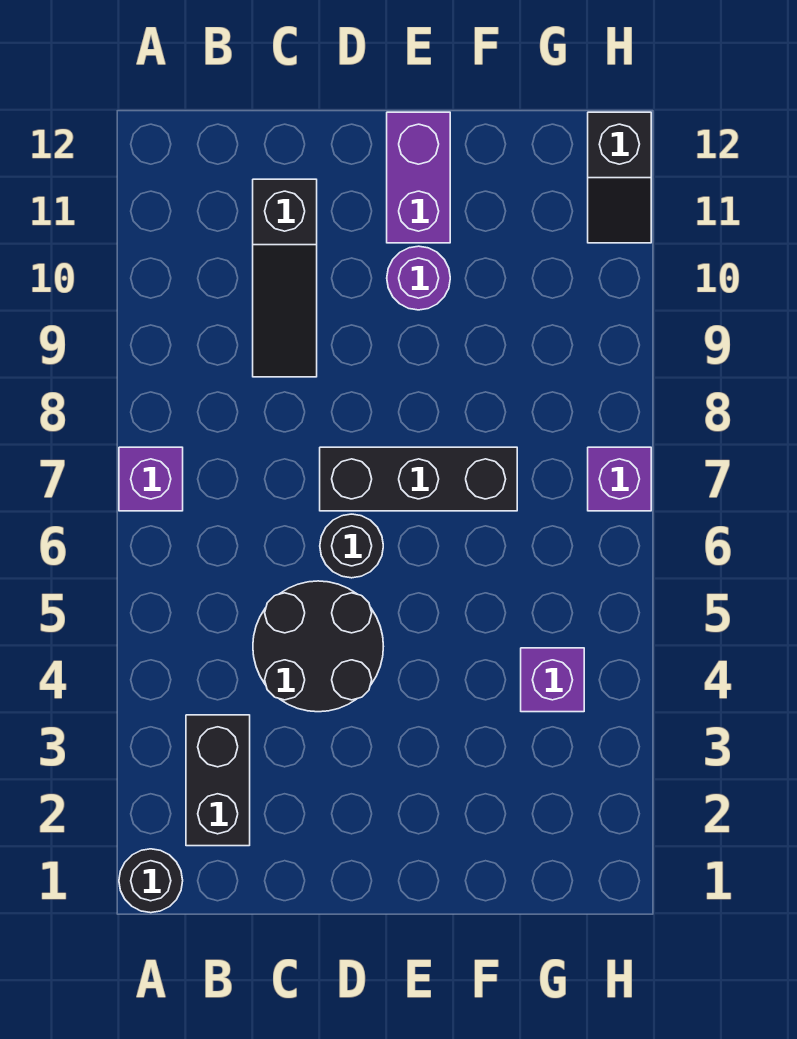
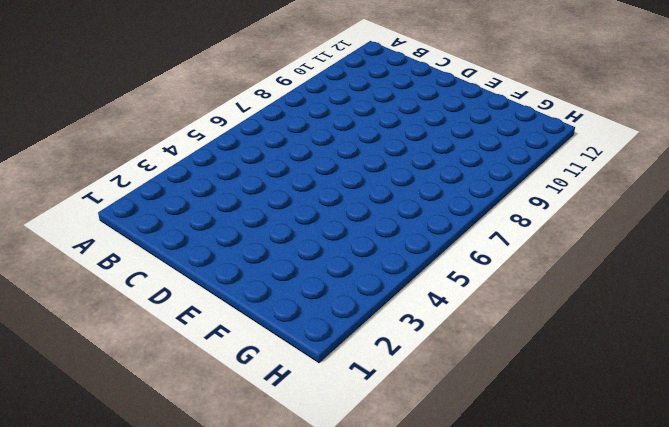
none -> black round brick A1 level 1
none -> purple brick A7 level 1
none -> black brick B2:B3 level 1

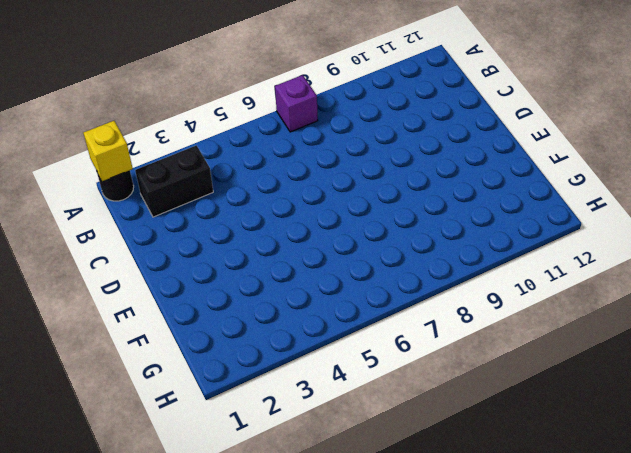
yellow brick A1 level 2 -> none
none -> black round brick C4:D5 level 1
none -> black slope C9:C11 level 1 top 11
none -> black round brick D6 level 1

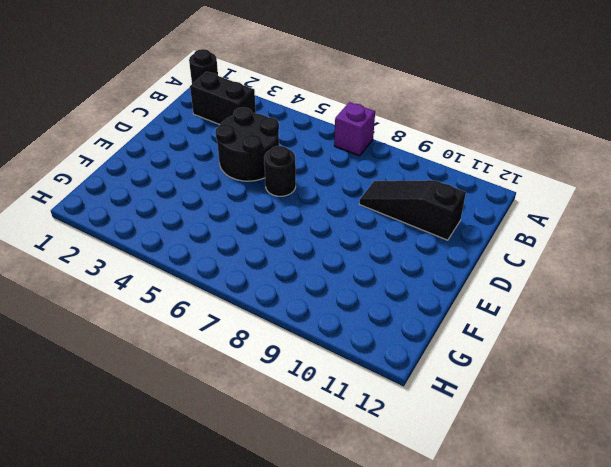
none -> black brick D7:F7 level 1
none -> purple round brick E10 level 1
none -> purple brick E11:E12 level 1

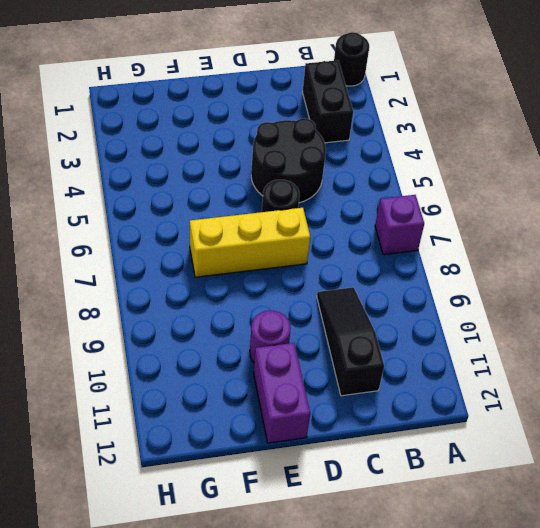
yellow brick D7:F7 level 1 -> black brick D7:F7 level 1
none -> purple brick G4 level 1
none -> purple brick H7 level 1
none -> black slope H11:H12 level 1 top 12

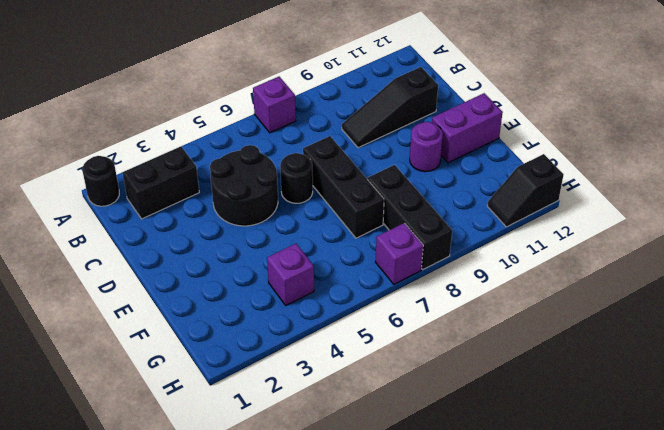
black brick F8:H8 level 1 -> none

